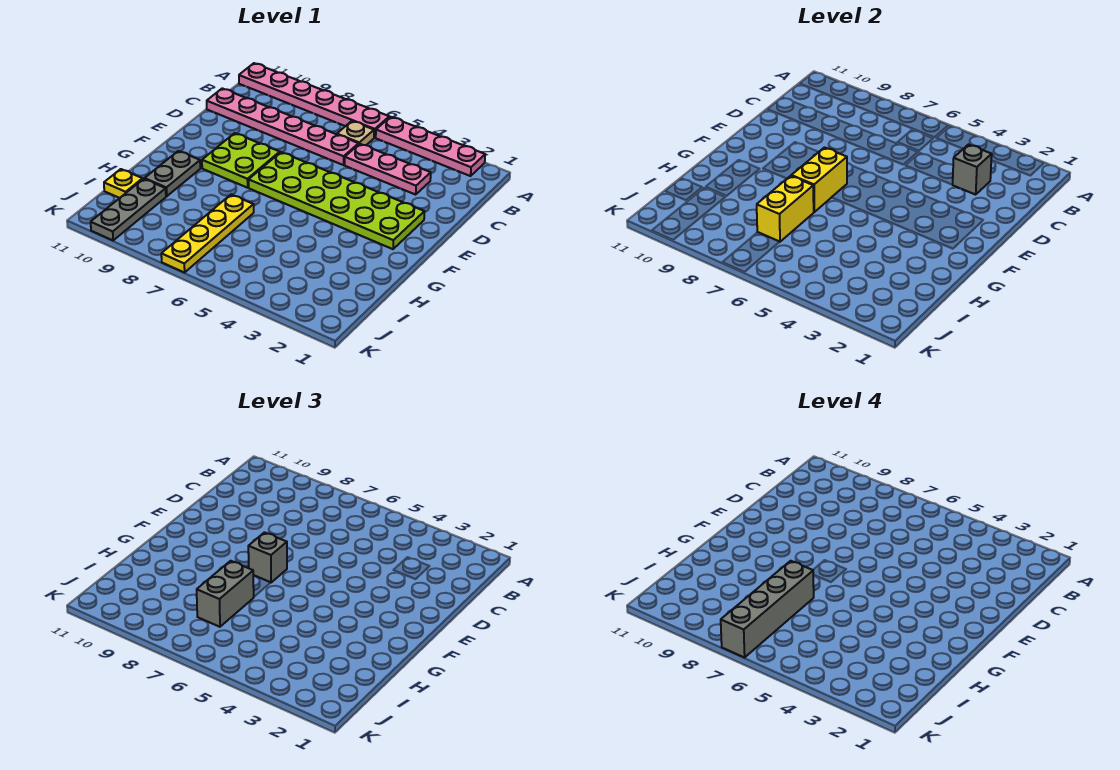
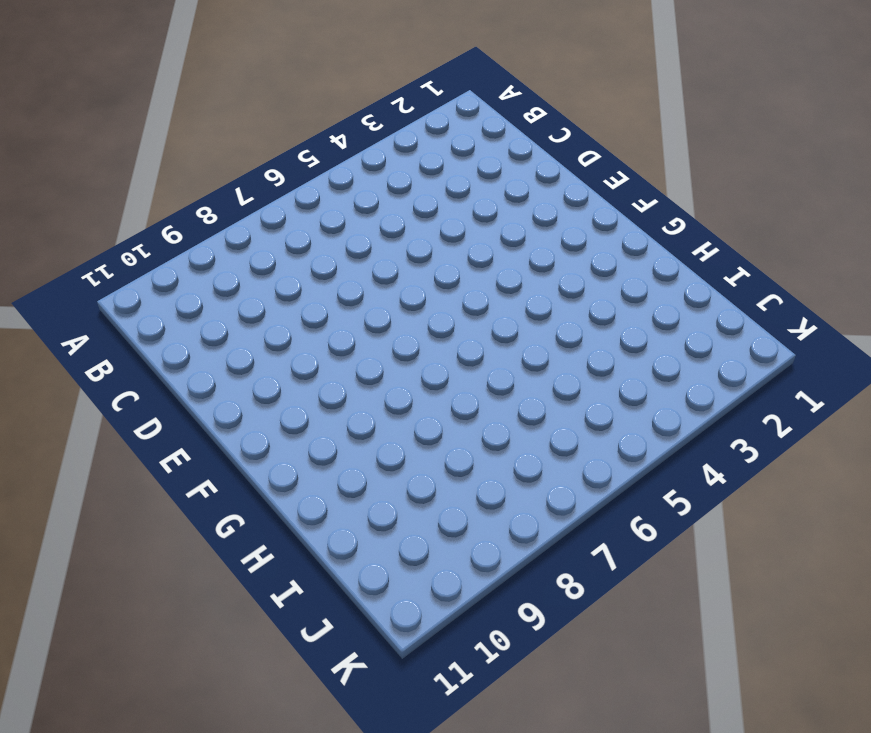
none -> pink plate A2:A5 level 1
none -> pink plate A6:A11 level 1
none -> tan plate B6 level 1

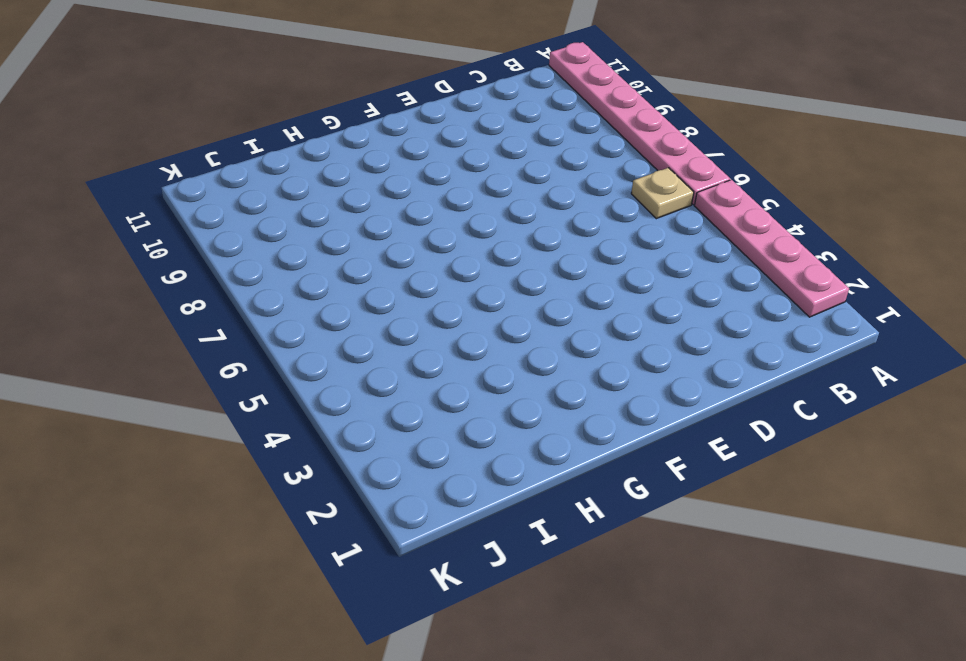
none -> pink plate C3:C5 level 1
none -> pink plate C6:C11 level 1
none -> lime plate E2:F7 level 1

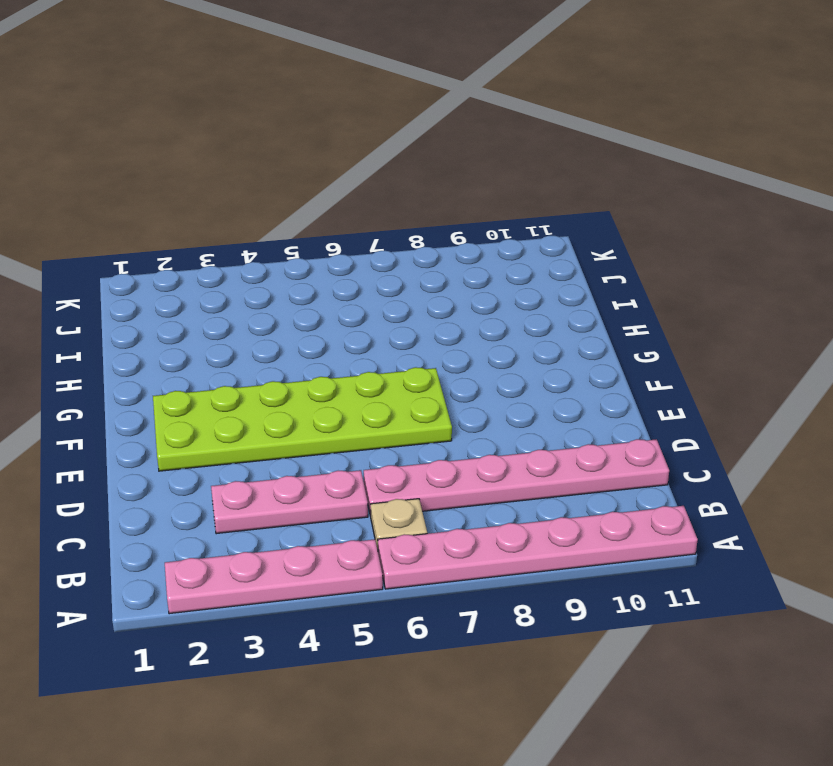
none -> lime plate E8:F9 level 1
none -> grey plate G10:H10 level 1
none -> yellow plate H7:K7 level 1

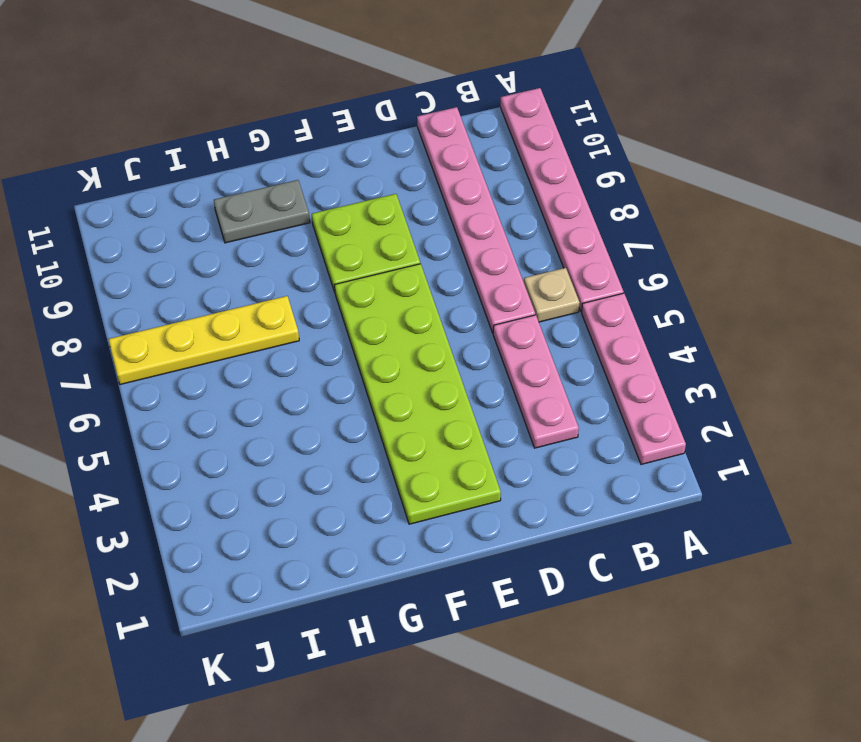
none -> grey plate I10:K10 level 1
none -> yellow plate I11 level 1
none -> grey brick C3 level 2

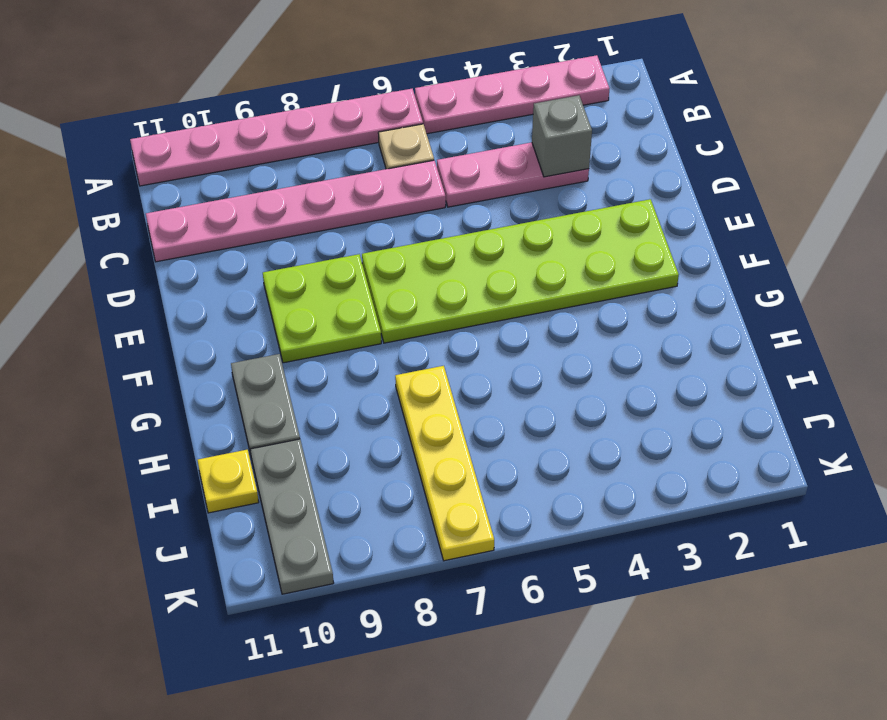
none -> yellow brick F7:G7 level 2
none -> yellow brick H7:I7 level 2
none -> grey brick F7 level 3

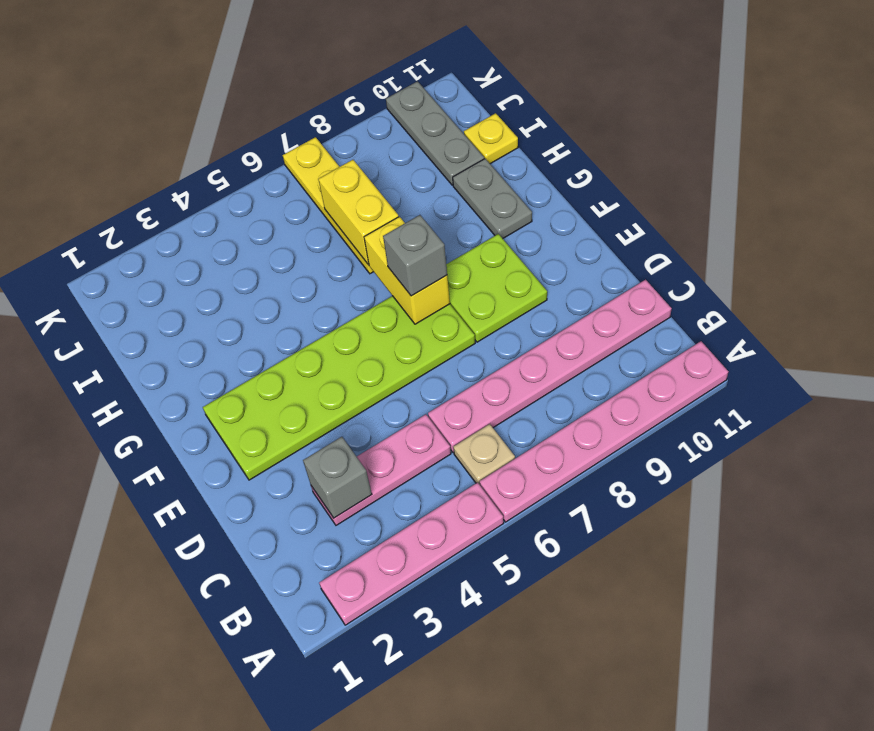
none -> grey brick H7:I7 level 3
none -> grey brick H7:K7 level 4

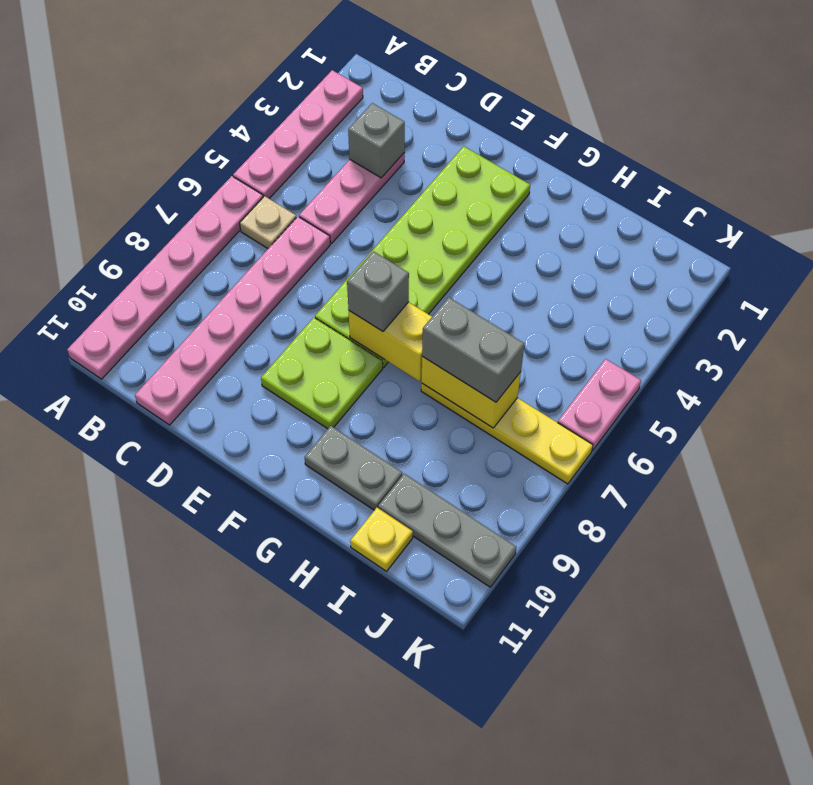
pink plate K5:K6 level 1 -> none
none -> grey brick H7:K7 level 4

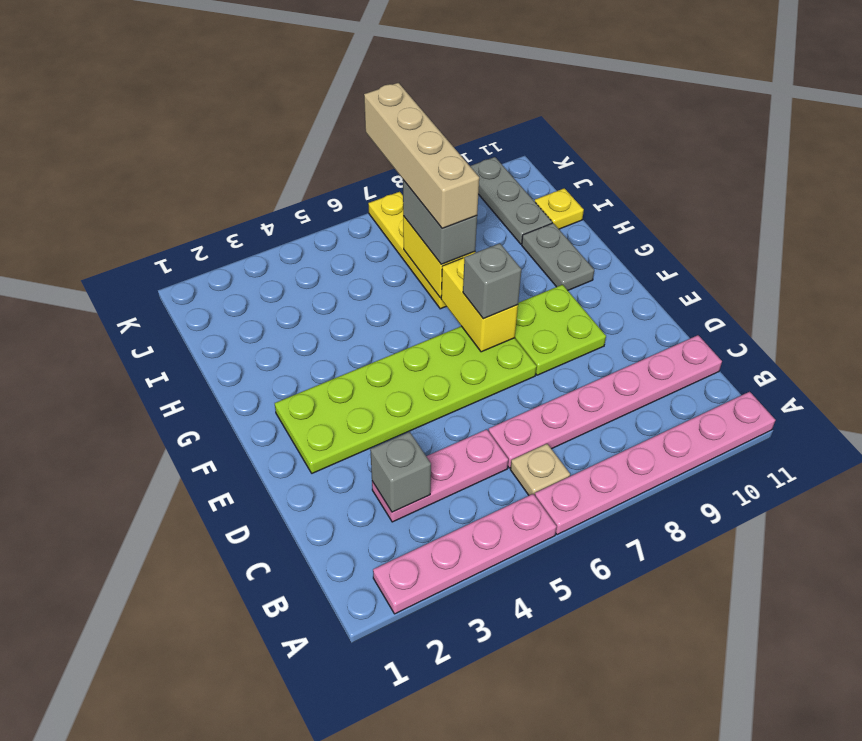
tan brick H7:K7 level 4 -> grey brick H7:K7 level 4

